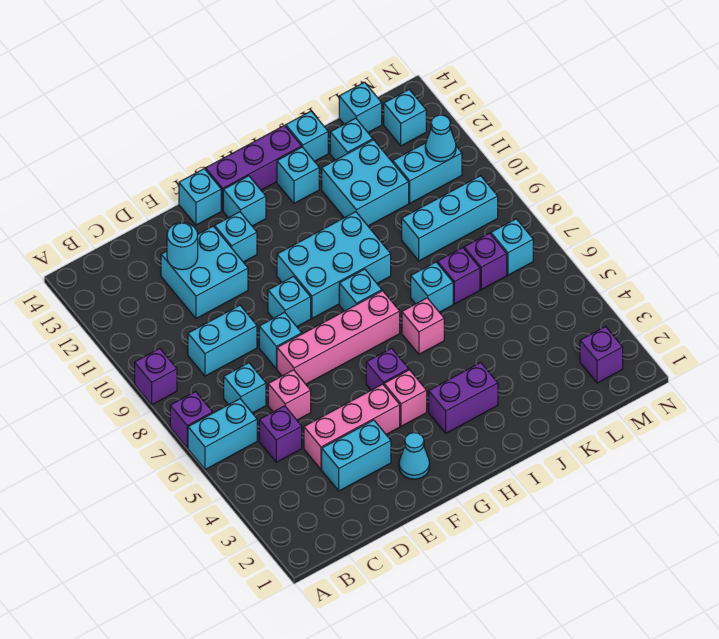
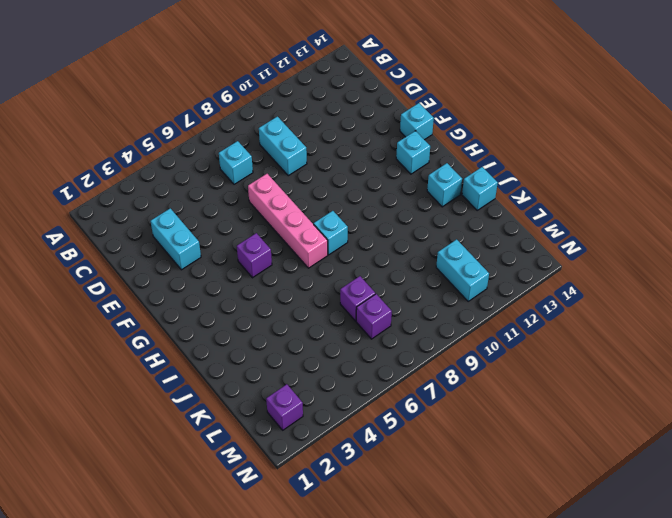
none -> cyan brick A6:B6 level 1
none -> purple brick A7 level 1
none -> purple brick A9 level 1
none -> purple brick C5 level 1

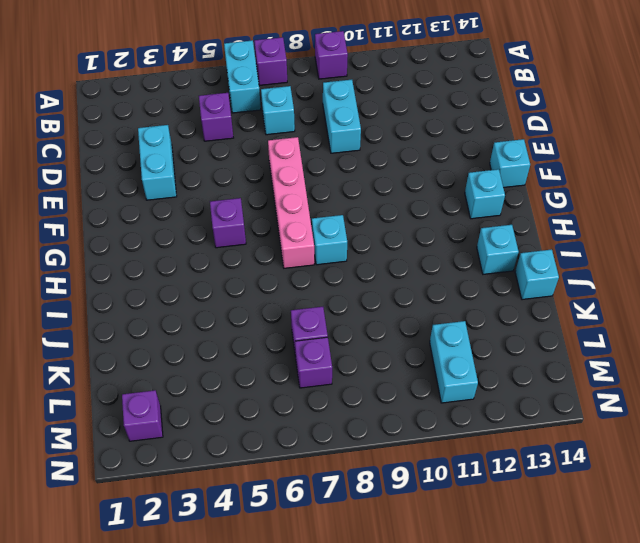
none -> pink brick D4:F4 level 1
none -> pink brick D6 level 1
none -> cyan brick D11:E12 level 1
none -> cyan brick E8 level 1

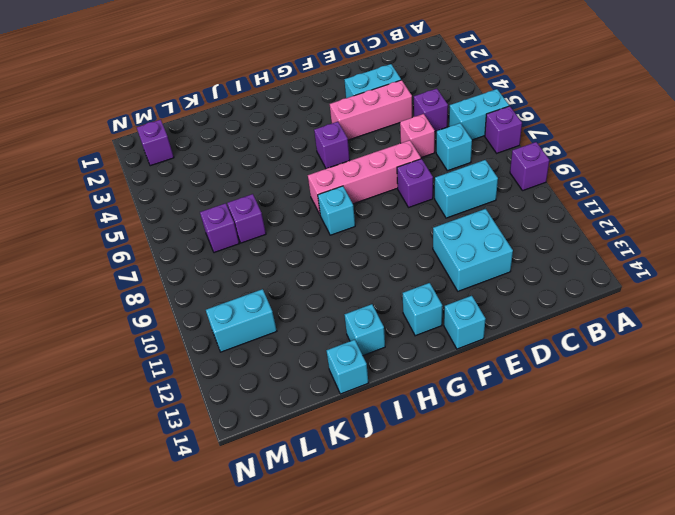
purple brick E8 level 1 -> cyan brick E8 level 1
none -> cyan cone F2 level 1
none -> cyan brick F9 level 1
none -> cyan brick F12 level 1
none -> pink brick G4 level 1

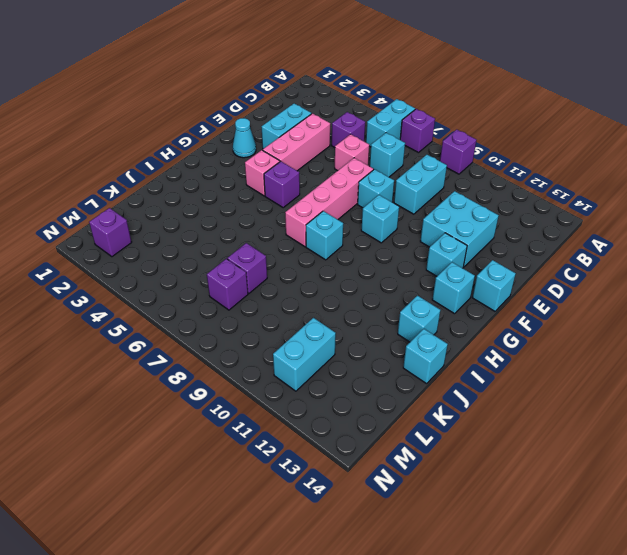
none -> cyan brick G9:I10 level 1
none -> purple brick G14:I14 level 1
none -> purple brick H3:I3 level 1
none -> pink brick I6 level 1

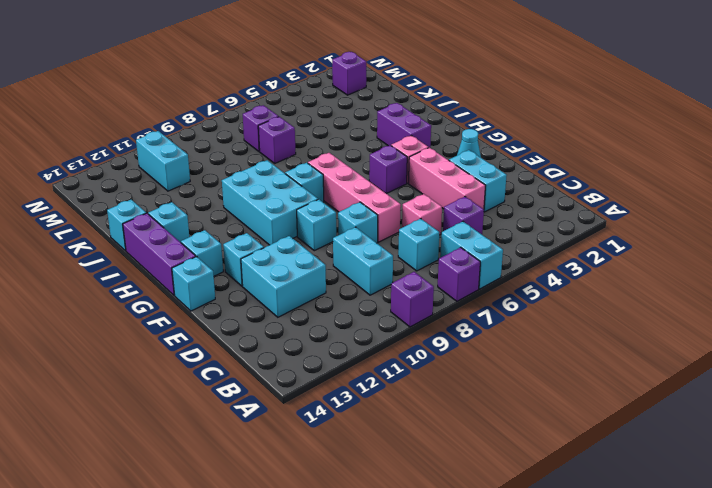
none -> pink brick I6 level 1
none -> cyan brick J7 level 1
none -> cyan brick J11:K12 level 1
none -> cyan brick K9:M9 level 1

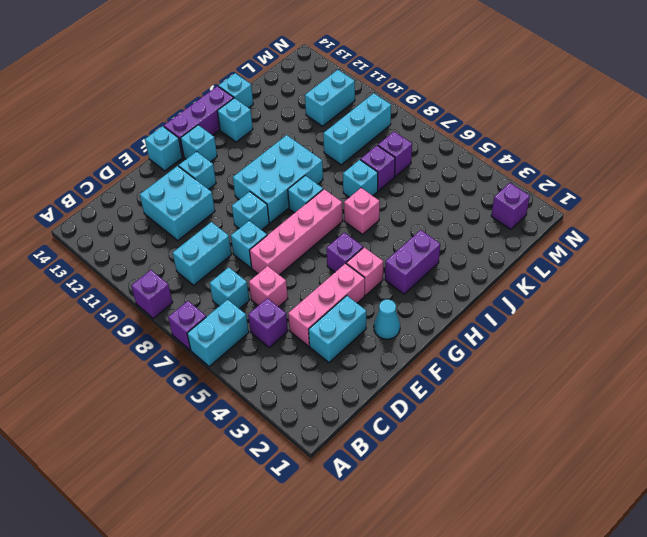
none -> cyan brick J11:K12 level 1
none -> cyan brick K13 level 1
none -> cyan brick L14 level 1
none -> cyan brick M7 level 1

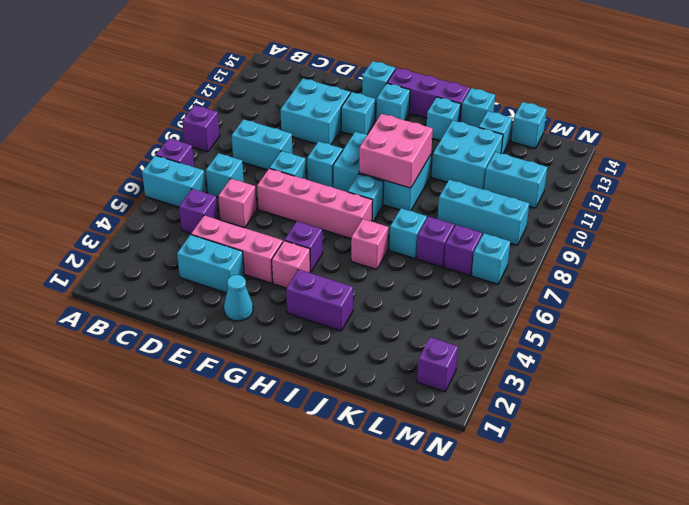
pink brick H9:I10 level 2 -> none
none -> cyan brick M13 level 1
none -> cyan round brick D12 level 2
none -> cyan cone M11 level 2

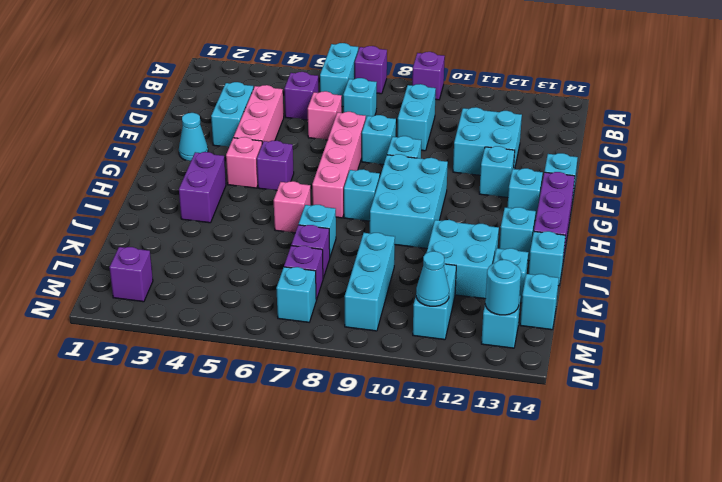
cyan round brick M13 level 2 -> cyan round brick D12 level 2

